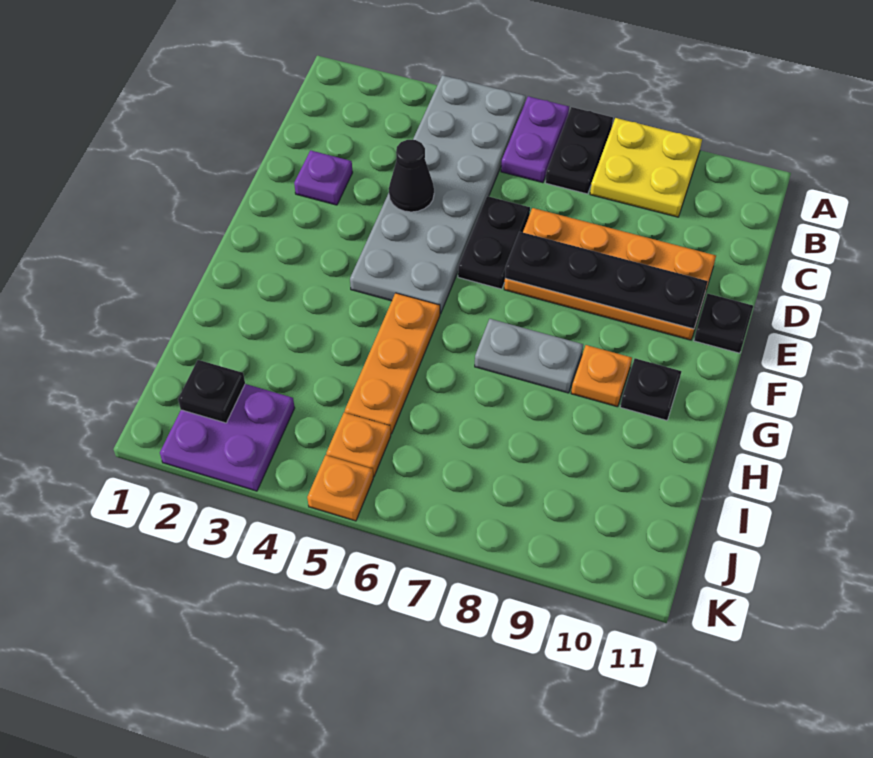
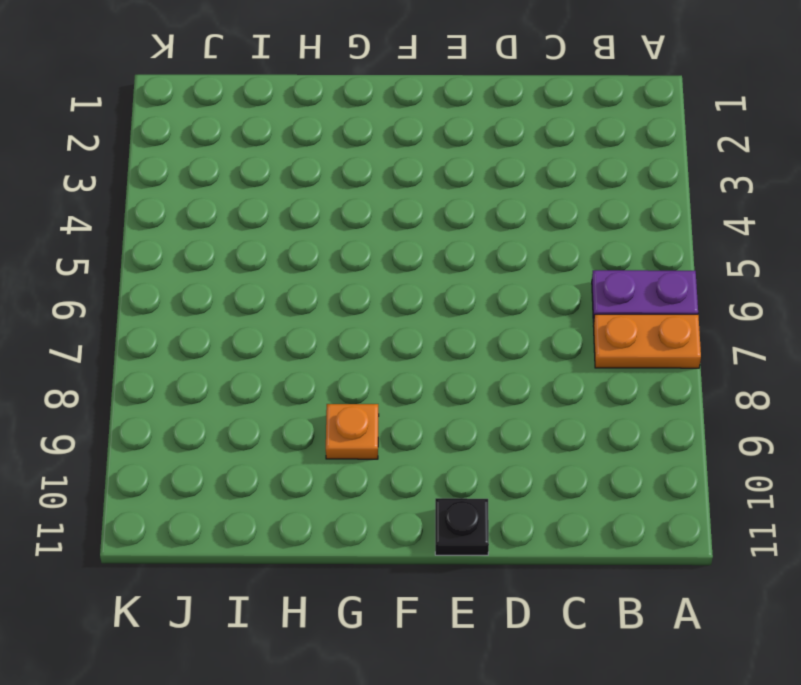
orange plate A7:B7 level 1 -> black plate A7:B7 level 1
none -> grey plate A4:F5 level 1
none -> yellow plate A8:B9 level 1
none -> purple plate D2 level 1

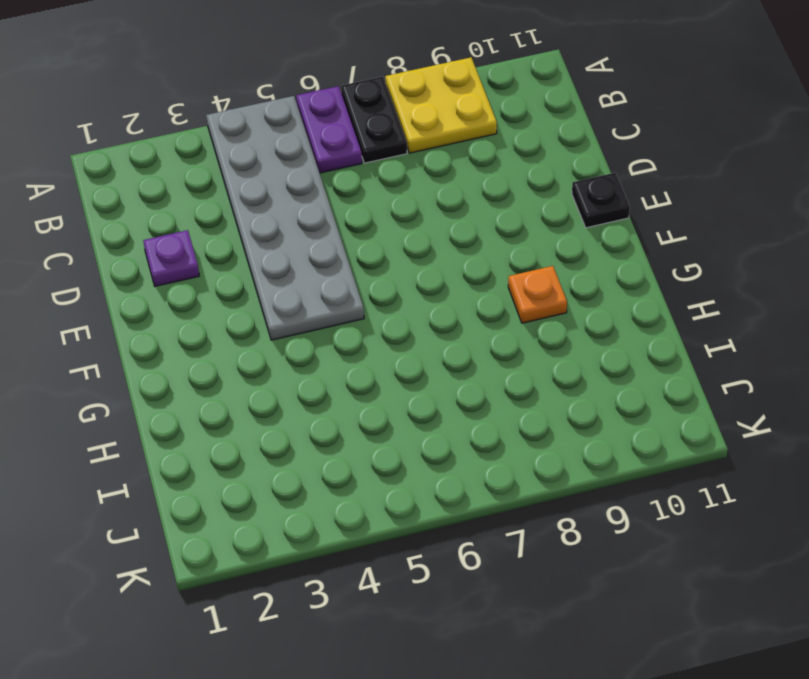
none -> black plate D6:E6 level 1
none -> orange plate D7:E10 level 1
none -> orange plate G5:I5 level 1

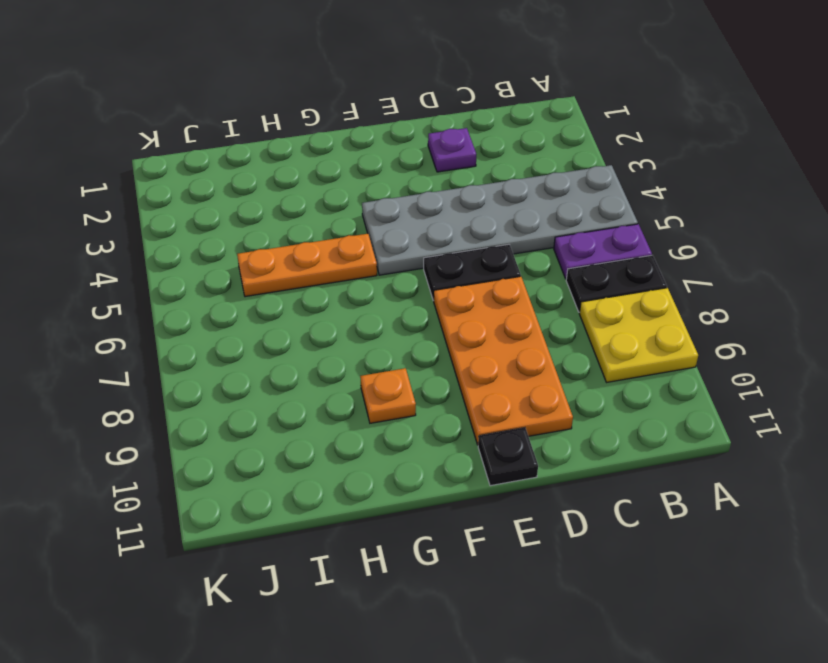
none -> grey plate G7:G8 level 1
none -> black plate G10 level 1
none -> purple plate J2:K3 level 1

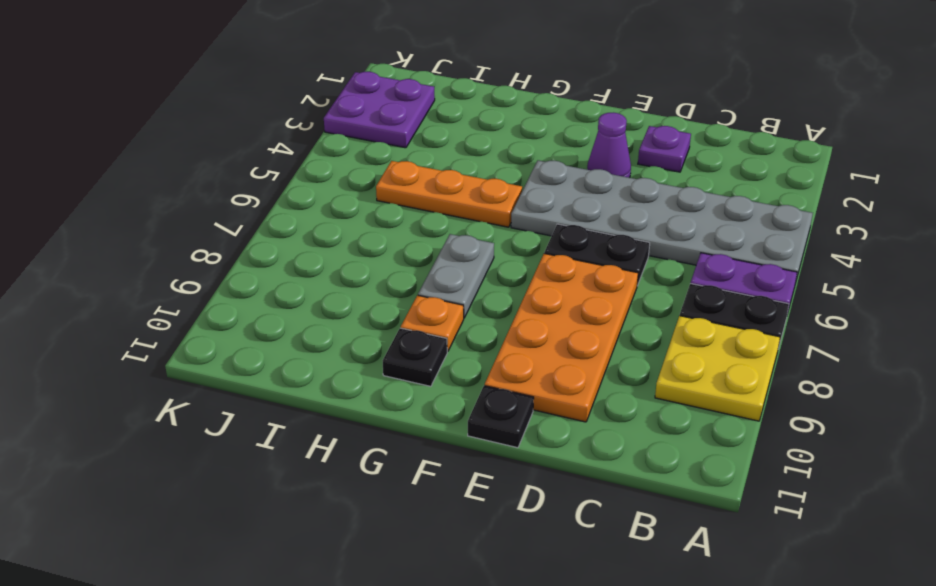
purple cone E3 level 1 -> none
none -> orange plate J5 level 1
none -> orange plate K5 level 1
none -> black cone D4 level 2

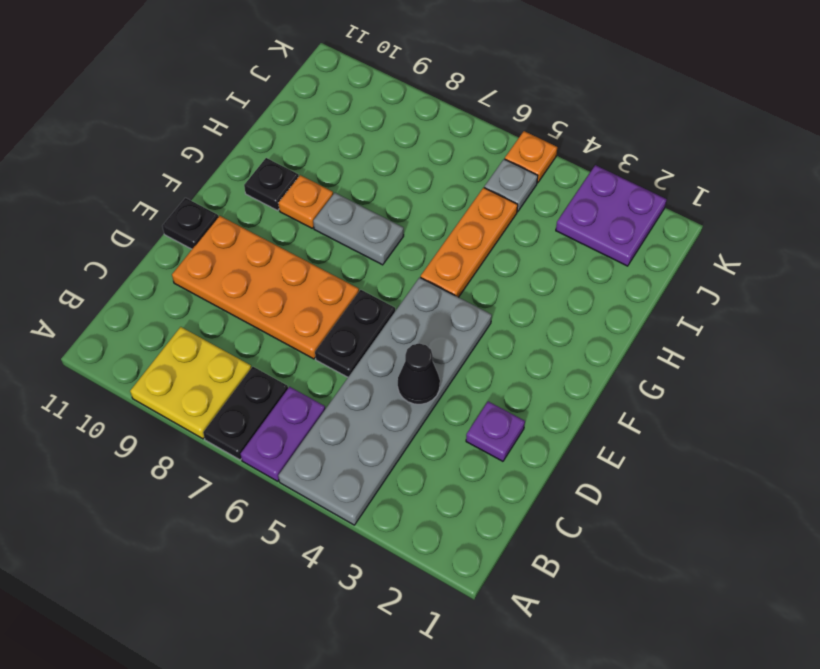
grey plate J5 level 1 -> orange plate J5 level 1
none -> black plate E7:E10 level 2
none -> black plate J2 level 2

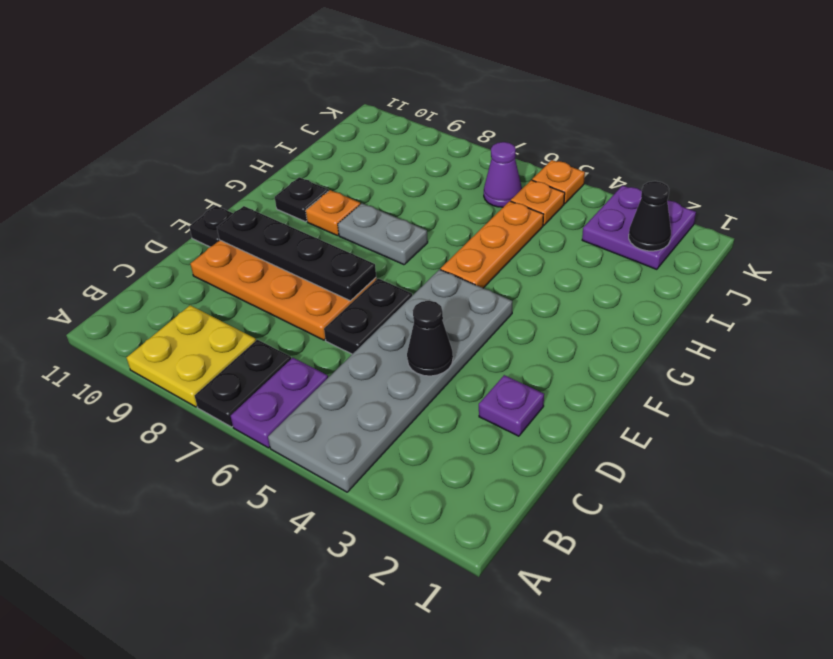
black cone J2 level 2 -> black plate J2 level 2
purple cone J6 level 1 -> none

